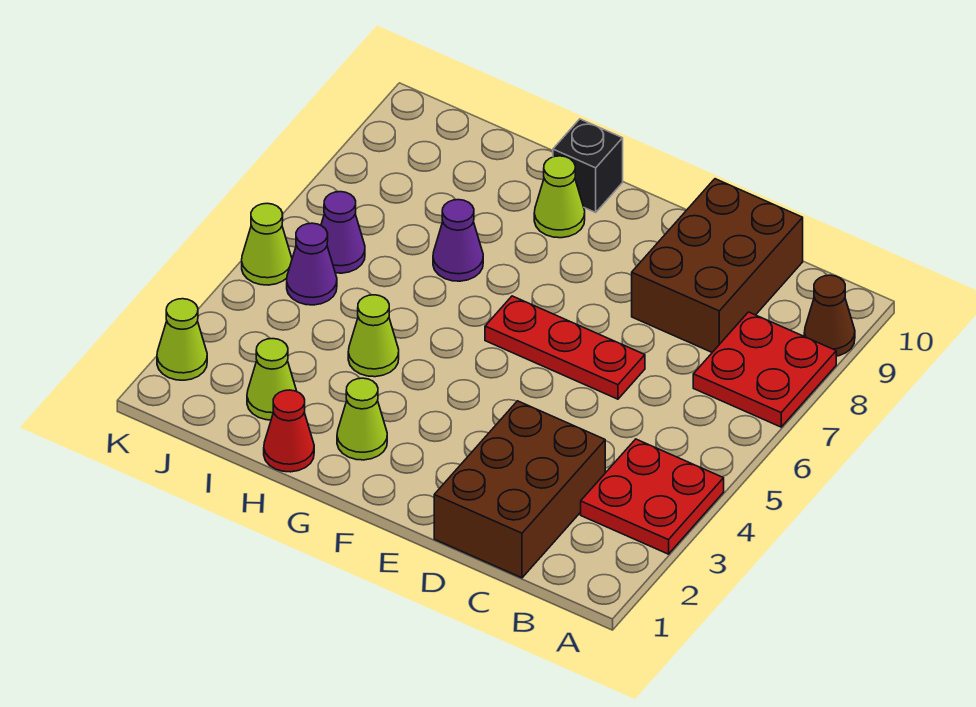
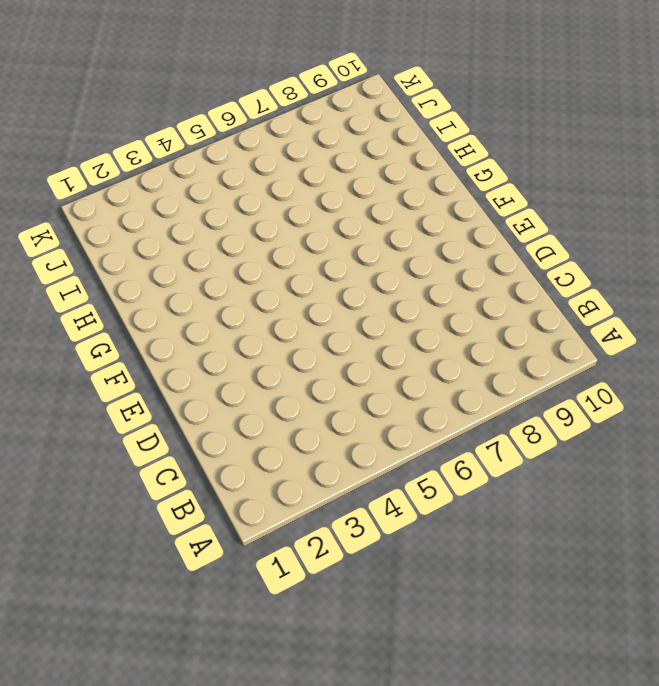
none -> red plate A3:B4 level 1
none -> red plate A7:B8 level 1
none -> brown cone A9 level 1

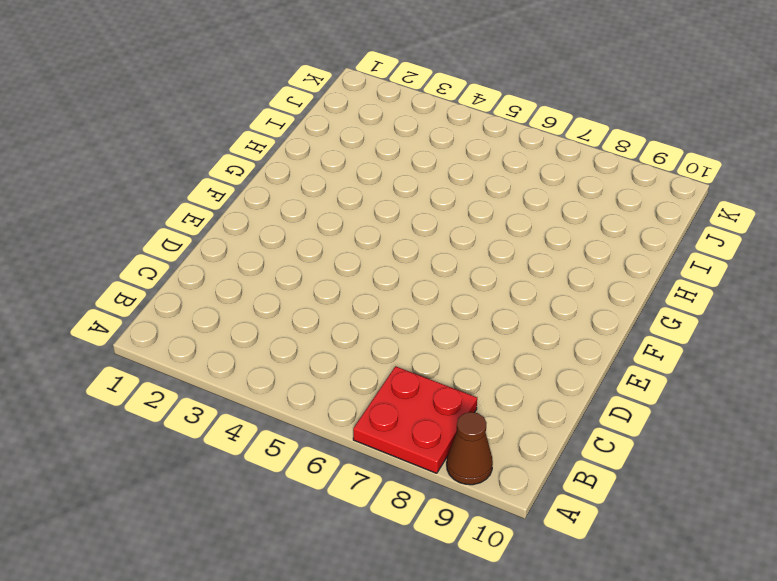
none -> red plate A3:B4 level 1
none -> brown brick C1:D3 level 1
none -> brown brick C8:D10 level 1

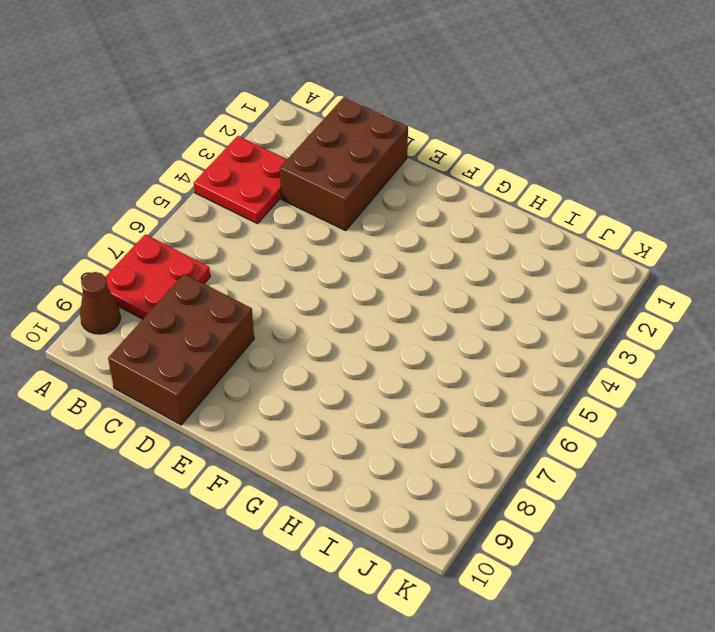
none -> red plate D6:F6 level 1
none -> lime cone G2 level 1
none -> lime cone G9 level 1

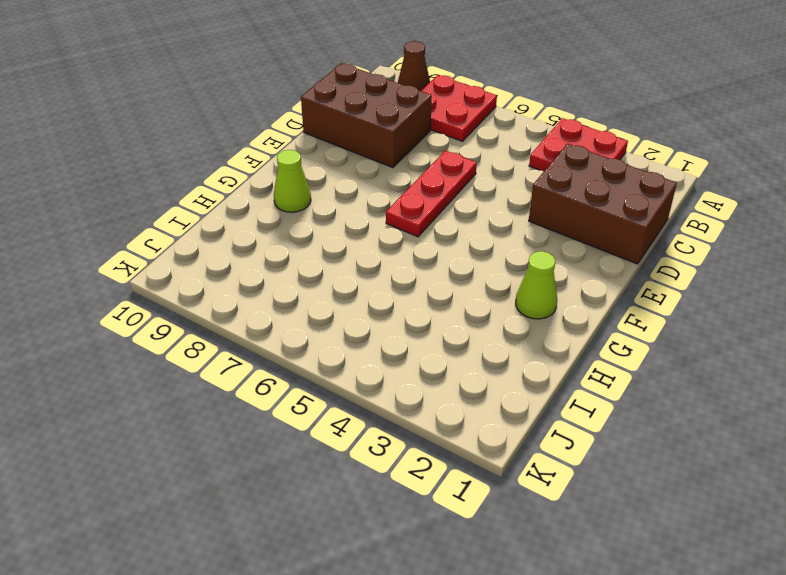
none -> black brick G10 level 1
none -> red cone H1 level 1
none -> lime cone H4 level 1

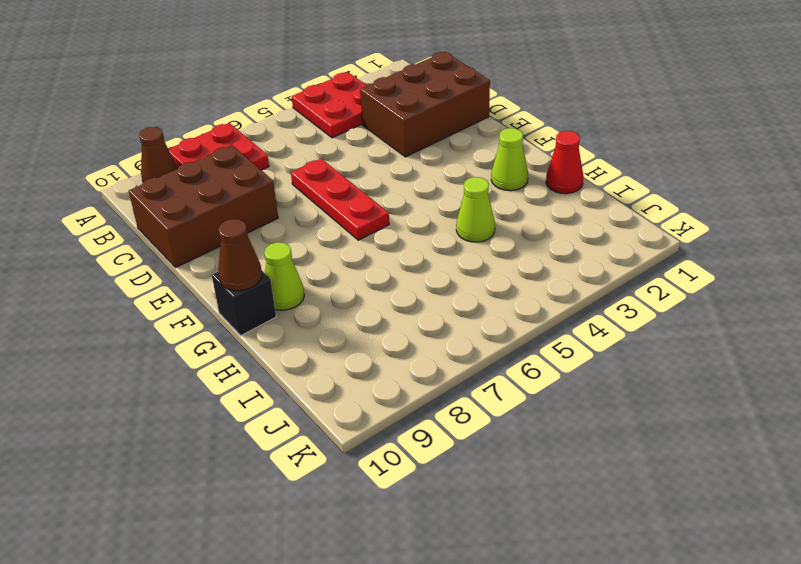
brown cone G10 level 2 -> none
none -> purple cone H7 level 1
none -> lime cone I2 level 1
none -> purple cone J5 level 1

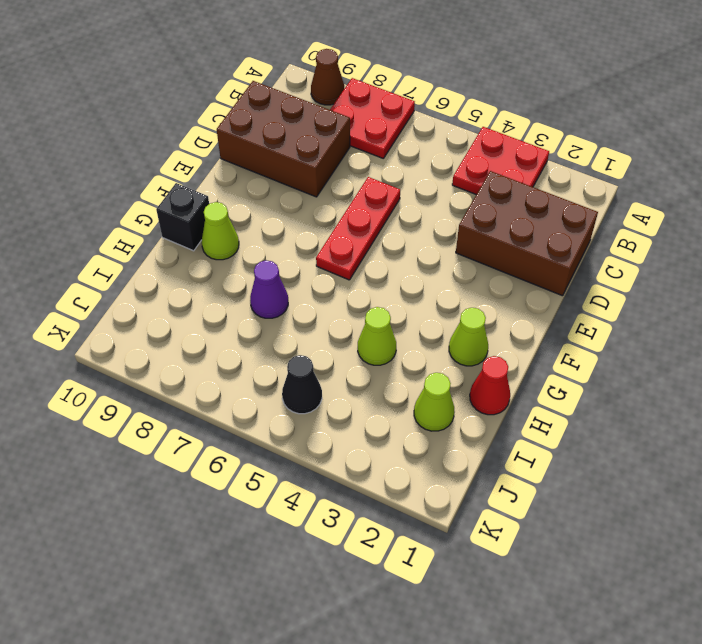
black cone J5 level 1 -> purple cone J5 level 1
none -> purple cone J6 level 1
none -> lime cone K2 level 1
none -> lime cone K5 level 1

